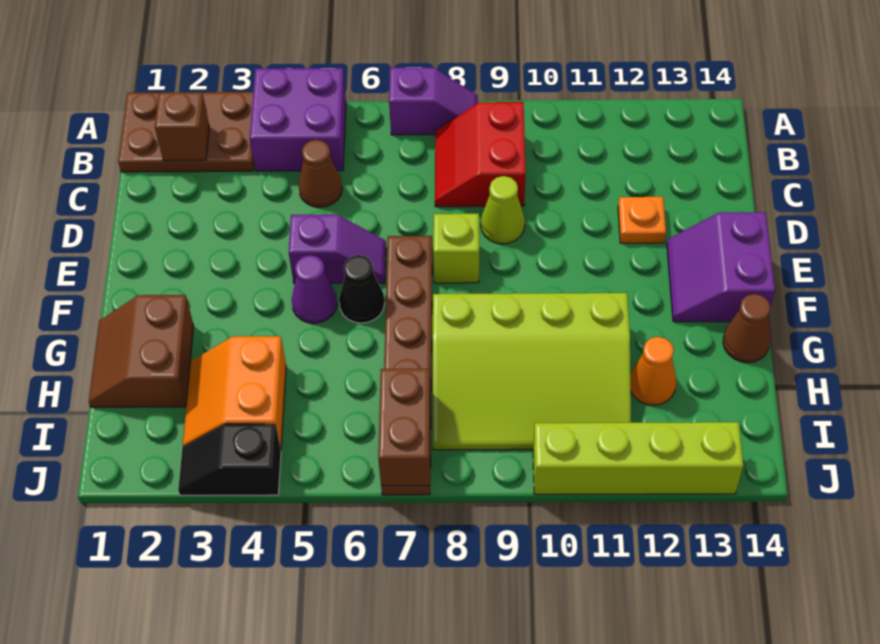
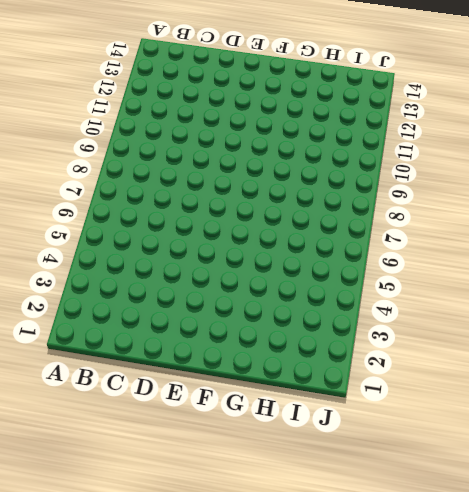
none -> brown plate A1:B3 level 1
none -> purple brick A4:B5 level 1
none -> purple slope A7:A8 level 1 top 7

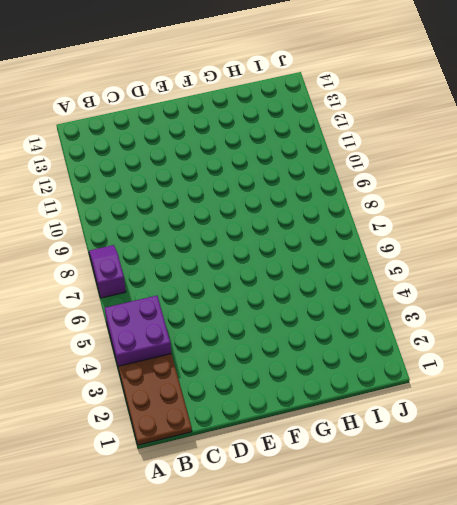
none -> red slope B8:C9 level 1 top 9
none -> brown cone C5 level 1
none -> lime cone D9 level 1

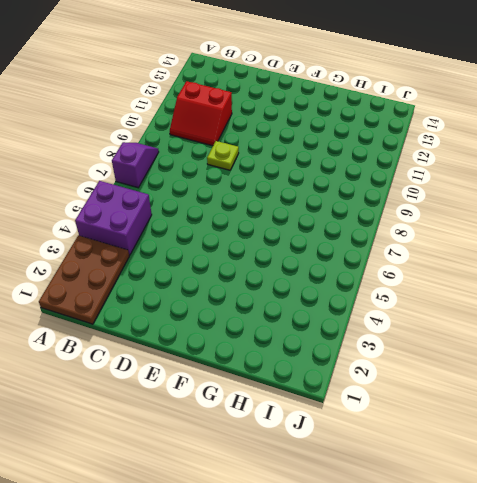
red slope B10:C11 level 1 top 11 -> red slope B8:C9 level 1 top 9
lime plate D9 level 1 -> lime cone D9 level 1
none -> brown cone C5 level 1
none -> orange plate D12 level 1
none -> purple slope E5:E6 level 1 top 5

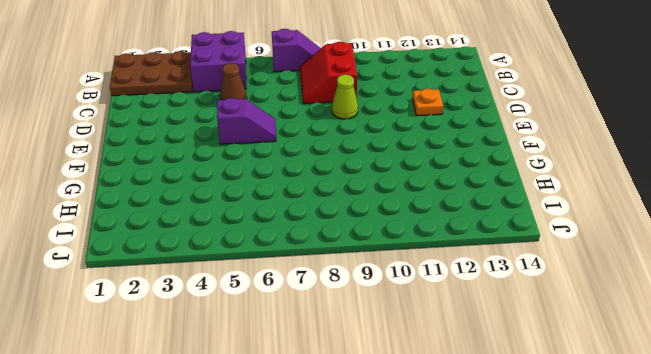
none -> brown plate E7:J7 level 1
none -> lime brick E8 level 1
none -> purple slope E13:F14 level 1 top 14

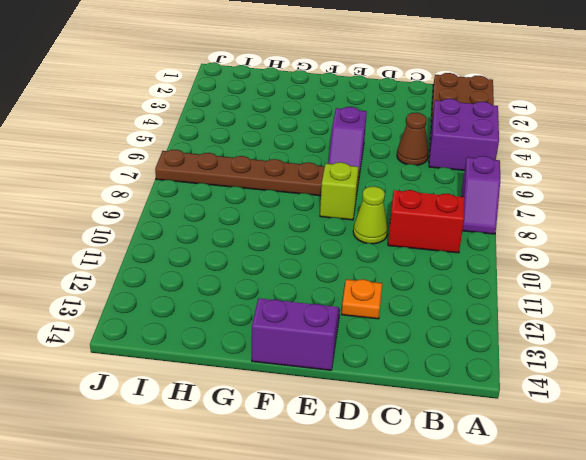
none -> purple cone F5 level 1
none -> black cone F6 level 1
none -> brown slope G1:H2 level 1 top 2

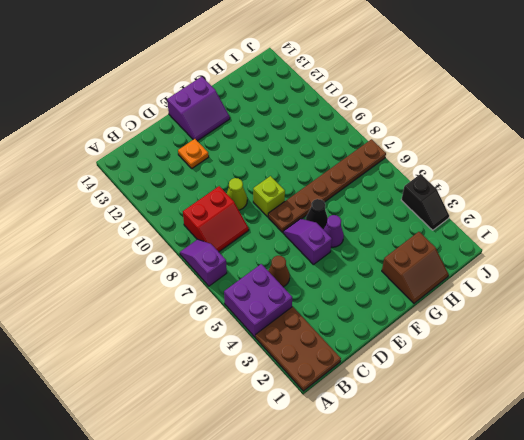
none -> lime slope G8:I11 level 1 top G
none -> brown cone G14 level 1
none -> orange slope H3:I4 level 1 top 4

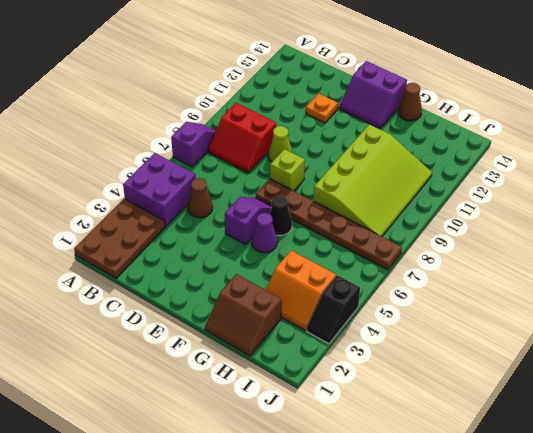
none -> orange cone H12 level 1
none -> lime brick J10:J13 level 1
none -> brown brick B2 level 2

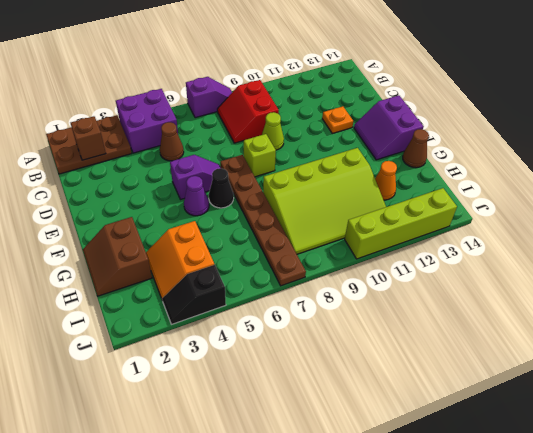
none -> brown brick I7:J7 level 2

